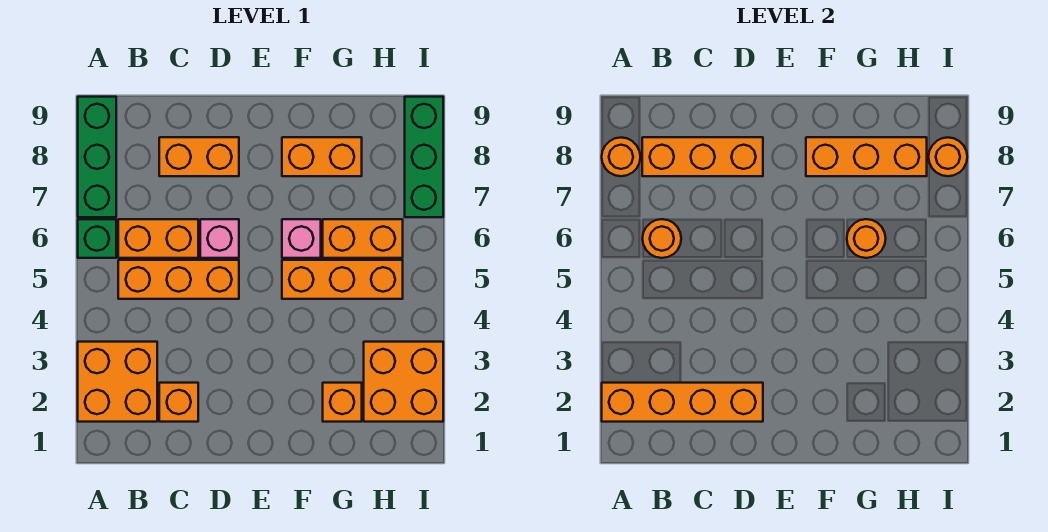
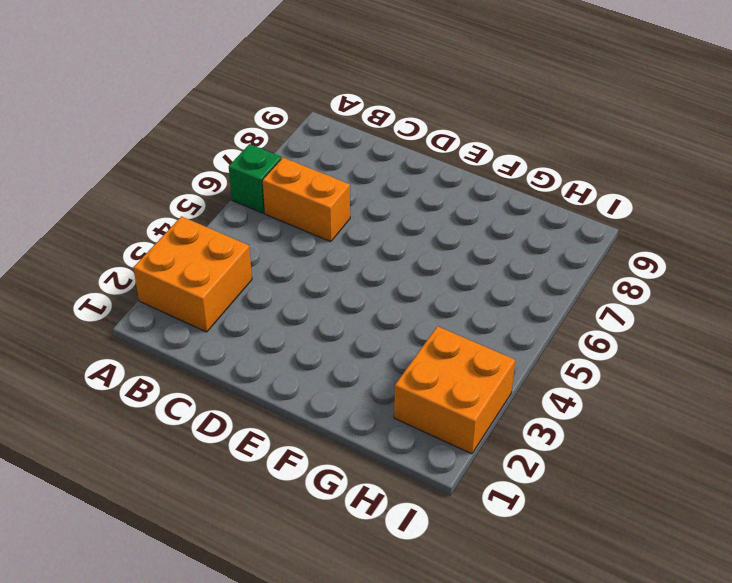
none -> green brick A7:A9 level 1
none -> orange brick B5:D5 level 1
none -> orange brick C2 level 1

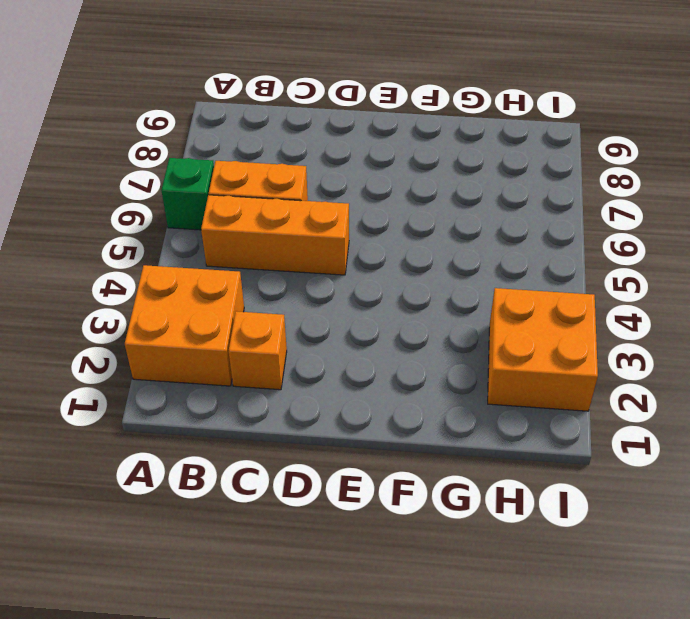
none -> green brick A7:A9 level 1
none -> orange brick C8:D8 level 1
none -> pink brick D6 level 1

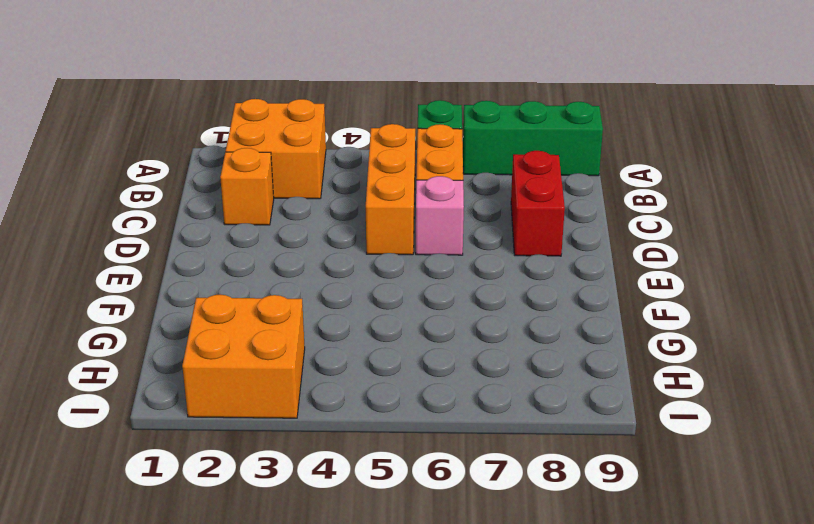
red brick C8:D8 level 1 -> orange brick C8:D8 level 1
none -> orange brick F5:H5 level 1
none -> pink brick F6 level 1
none -> orange brick F8:G8 level 1

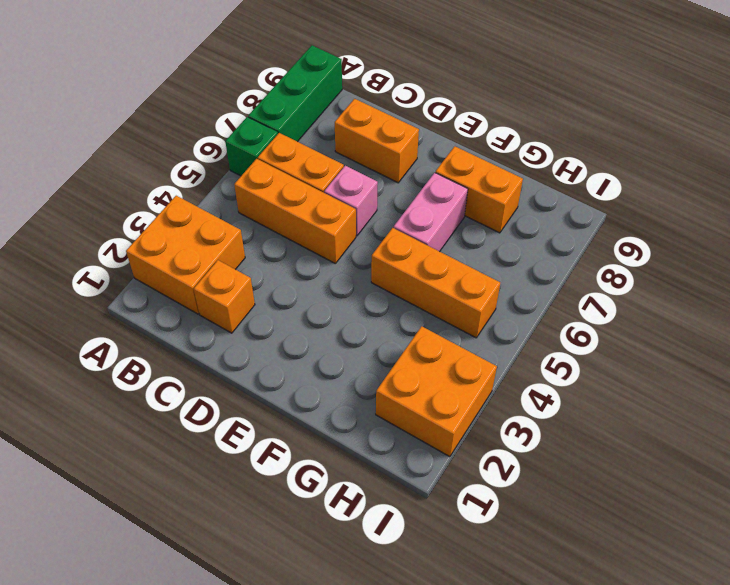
pink brick F6:F7 level 1 -> pink brick F6 level 1
none -> orange brick G2 level 1
none -> orange brick G6:H6 level 1
none -> green brick I7:I9 level 1

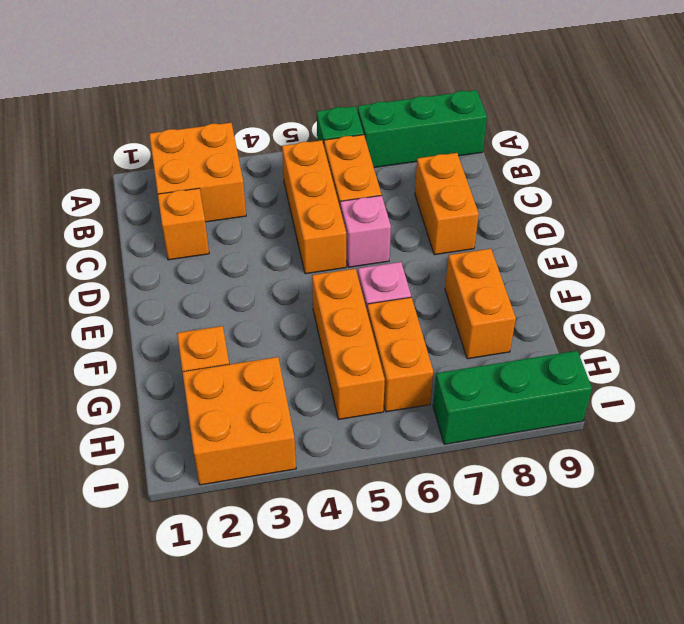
none -> orange brick A2:D2 level 2
none -> orange round brick A8 level 2
none -> orange round brick B6 level 2

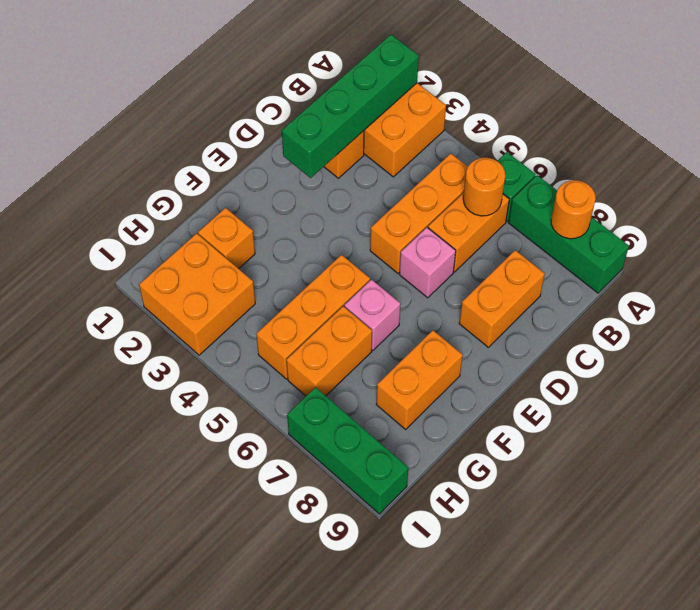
green brick A2:D2 level 2 -> orange brick A2:D2 level 2
none -> orange brick B8:D8 level 2
none -> orange brick F8:H8 level 2
none -> orange round brick G6 level 2

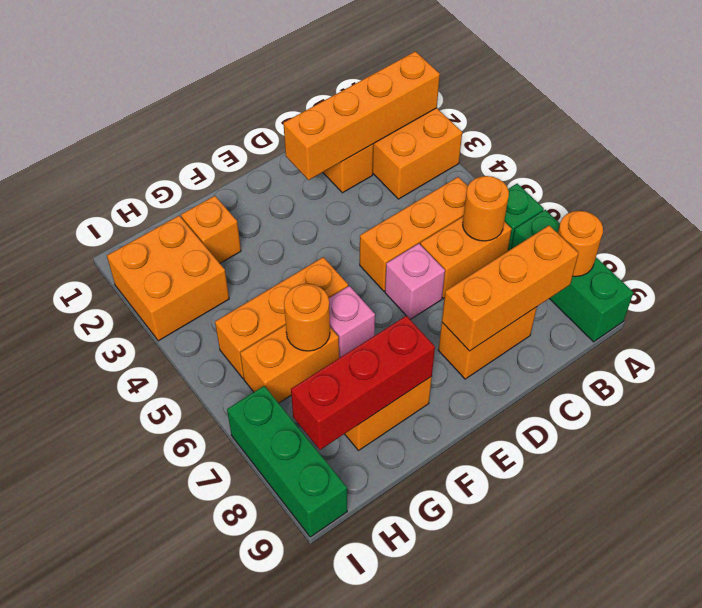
red brick F8:H8 level 2 -> orange brick F8:H8 level 2
none -> orange round brick I8 level 2

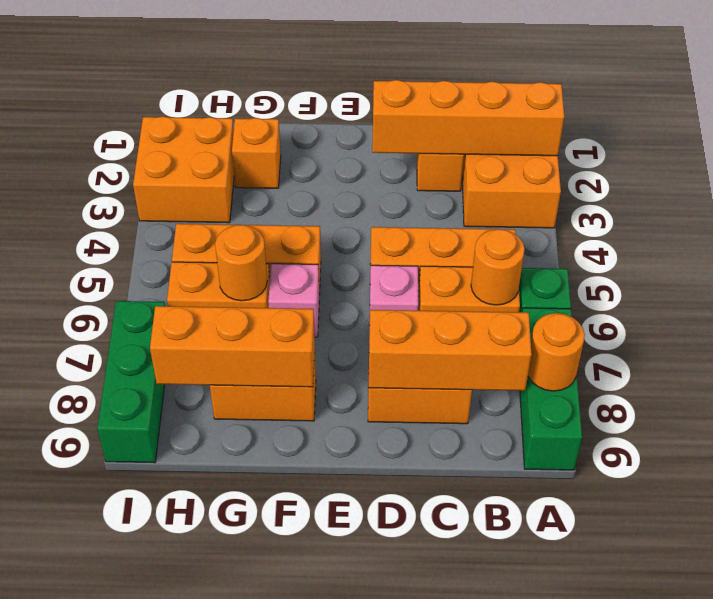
none -> orange round brick I8 level 2

